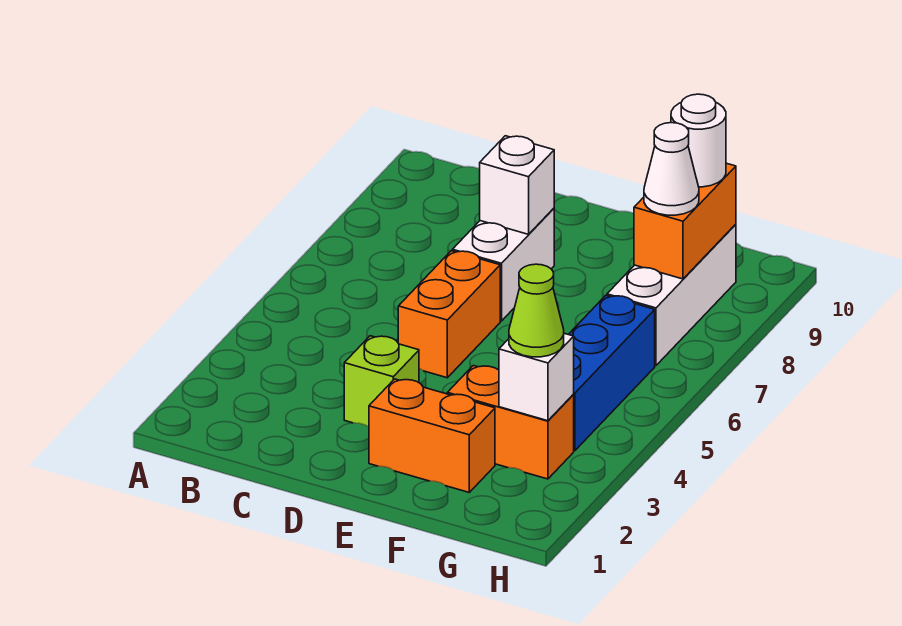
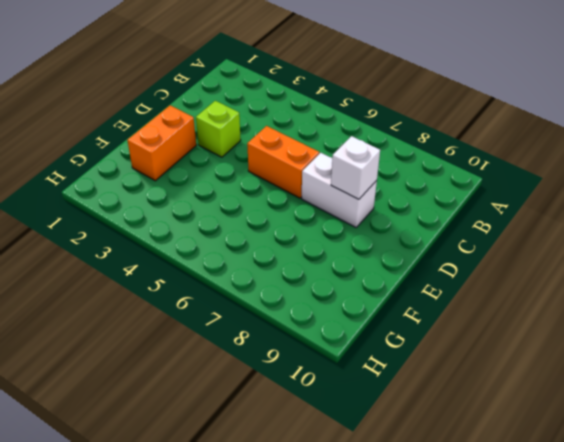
none -> orange brick F3:G3 level 1
none -> blue brick G4:G6 level 1
none -> white brick G7:G9 level 1

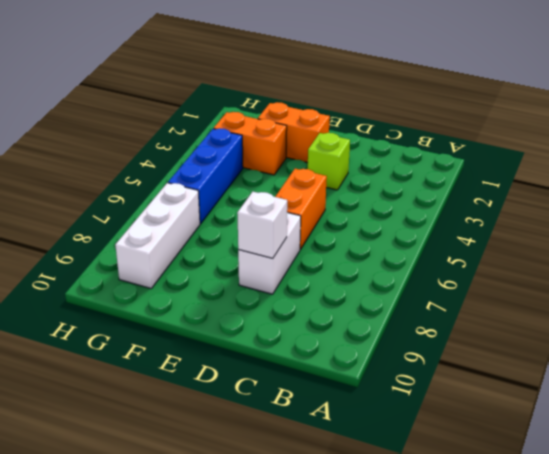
none -> white brick G3 level 2
none -> orange brick G8:G9 level 2
none -> lime cone G3 level 3

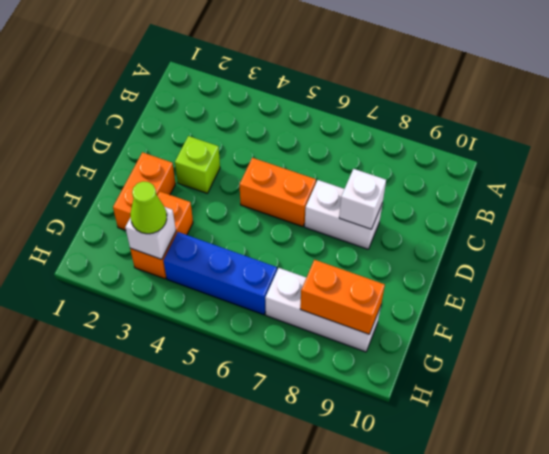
none -> white cone G8 level 3
none -> white round brick G9 level 3

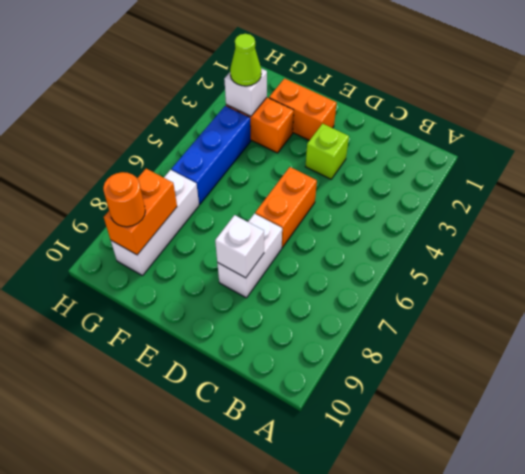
orange round brick G9 level 3 -> white round brick G9 level 3
none -> white cone G8 level 3

